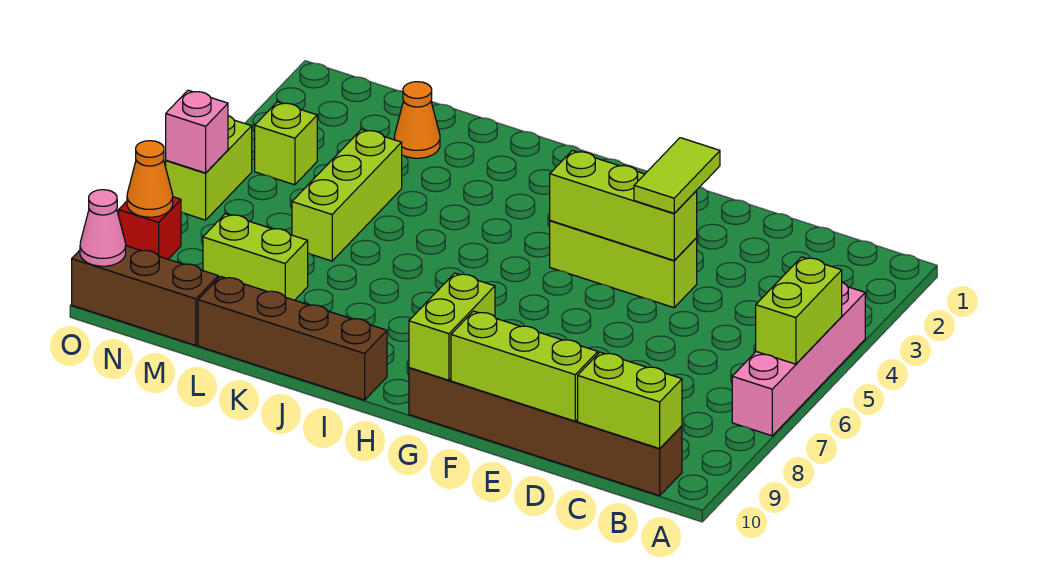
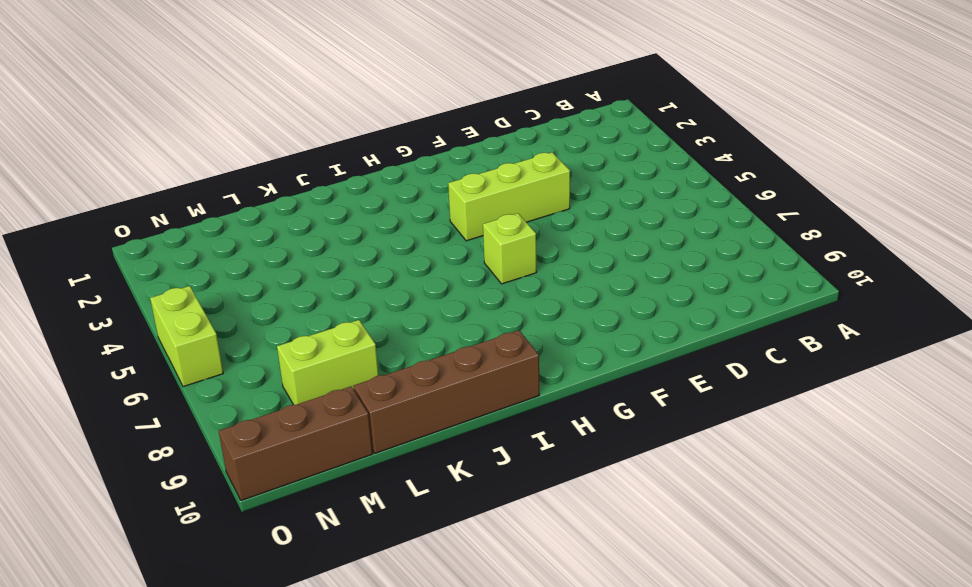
lime brick G6 level 1 -> lime brick N4 level 1
none -> pink brick A4:A7 level 1
none -> brown brick B10:G10 level 1
none -> orange cone L2 level 1

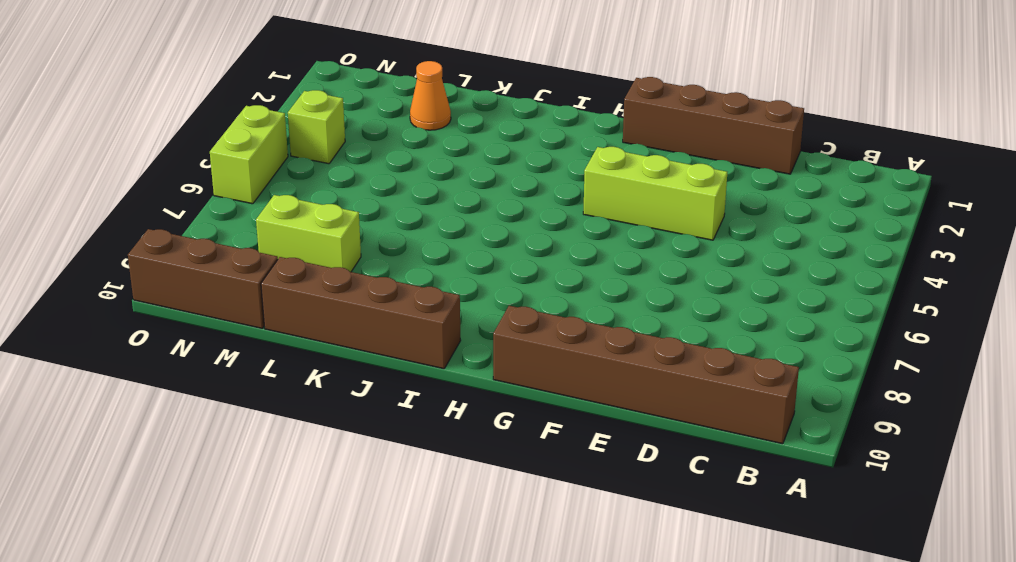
brown brick D1:G1 level 1 -> none
none -> pink brick A4:A7 level 1
none -> lime brick L4:L6 level 1
none -> red brick O8 level 1

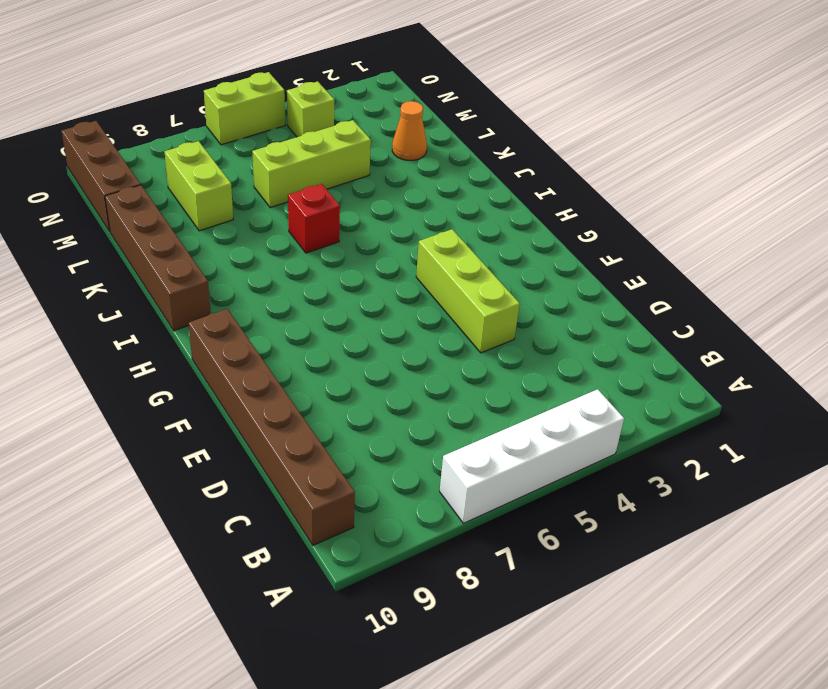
white brick A4:A7 level 1 -> pink brick A4:A7 level 1
red brick J6 level 1 -> red brick O8 level 1
none -> lime brick A5:A6 level 2
none -> lime brick B10:C10 level 2
none -> lime brick D10:F10 level 2

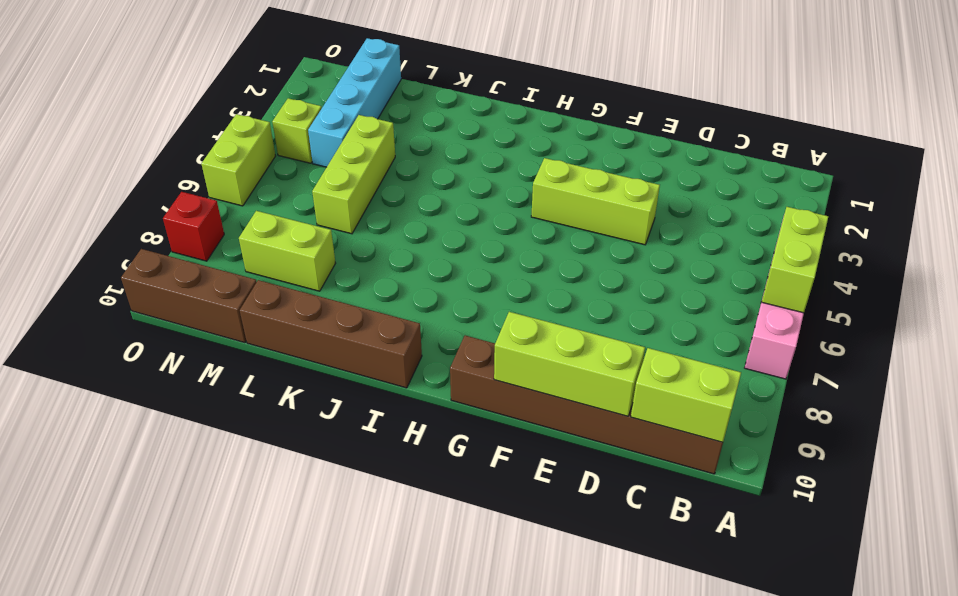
cyan brick M1:M4 level 1 -> none
none -> orange cone L2 level 1
none -> lime brick E4:G4 level 2
none -> lime brick G9:G10 level 2

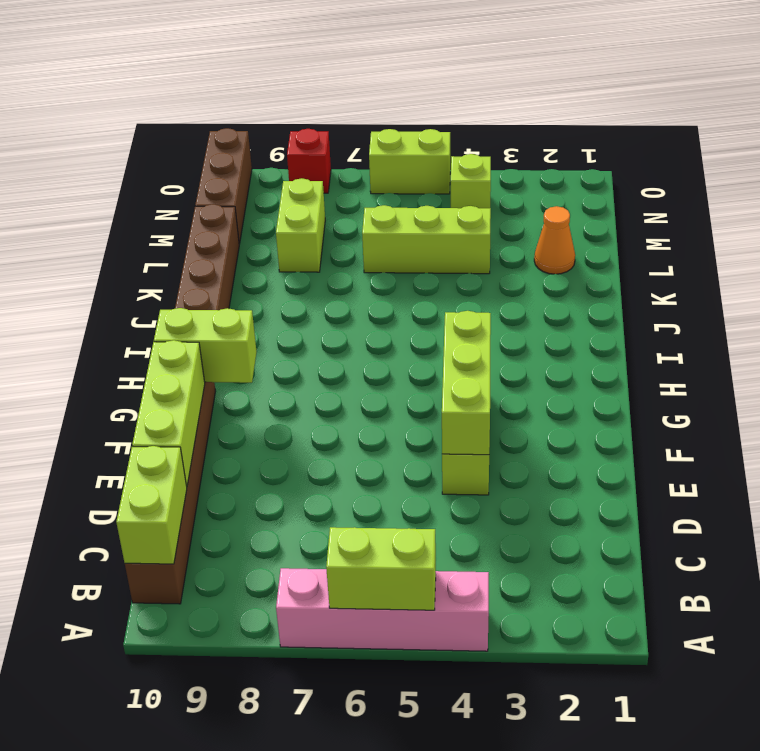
none -> pink brick O6 level 2
none -> orange cone O8 level 2
none -> pink cone O10 level 2

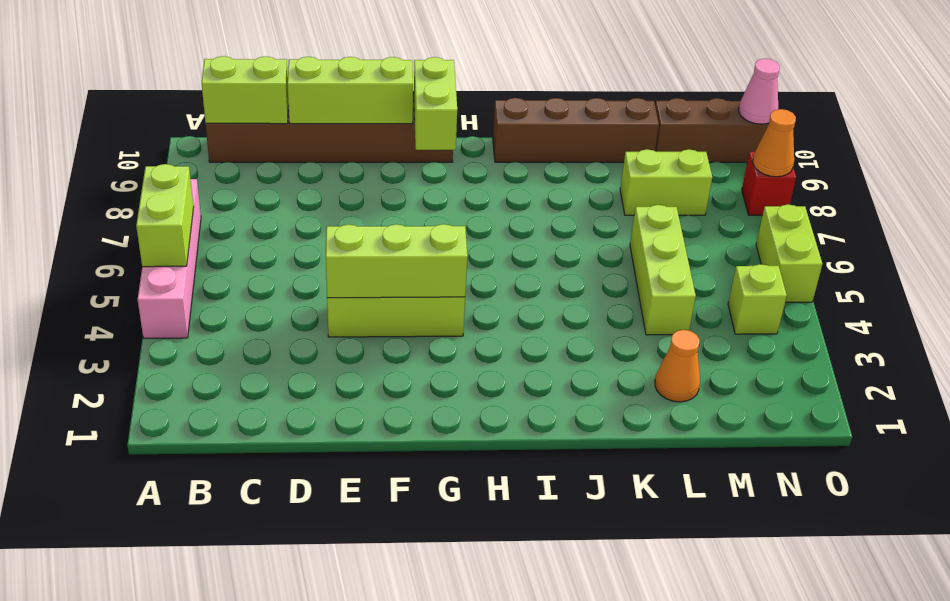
none -> pink brick O6 level 2
none -> lime tile E3:E4 level 3

